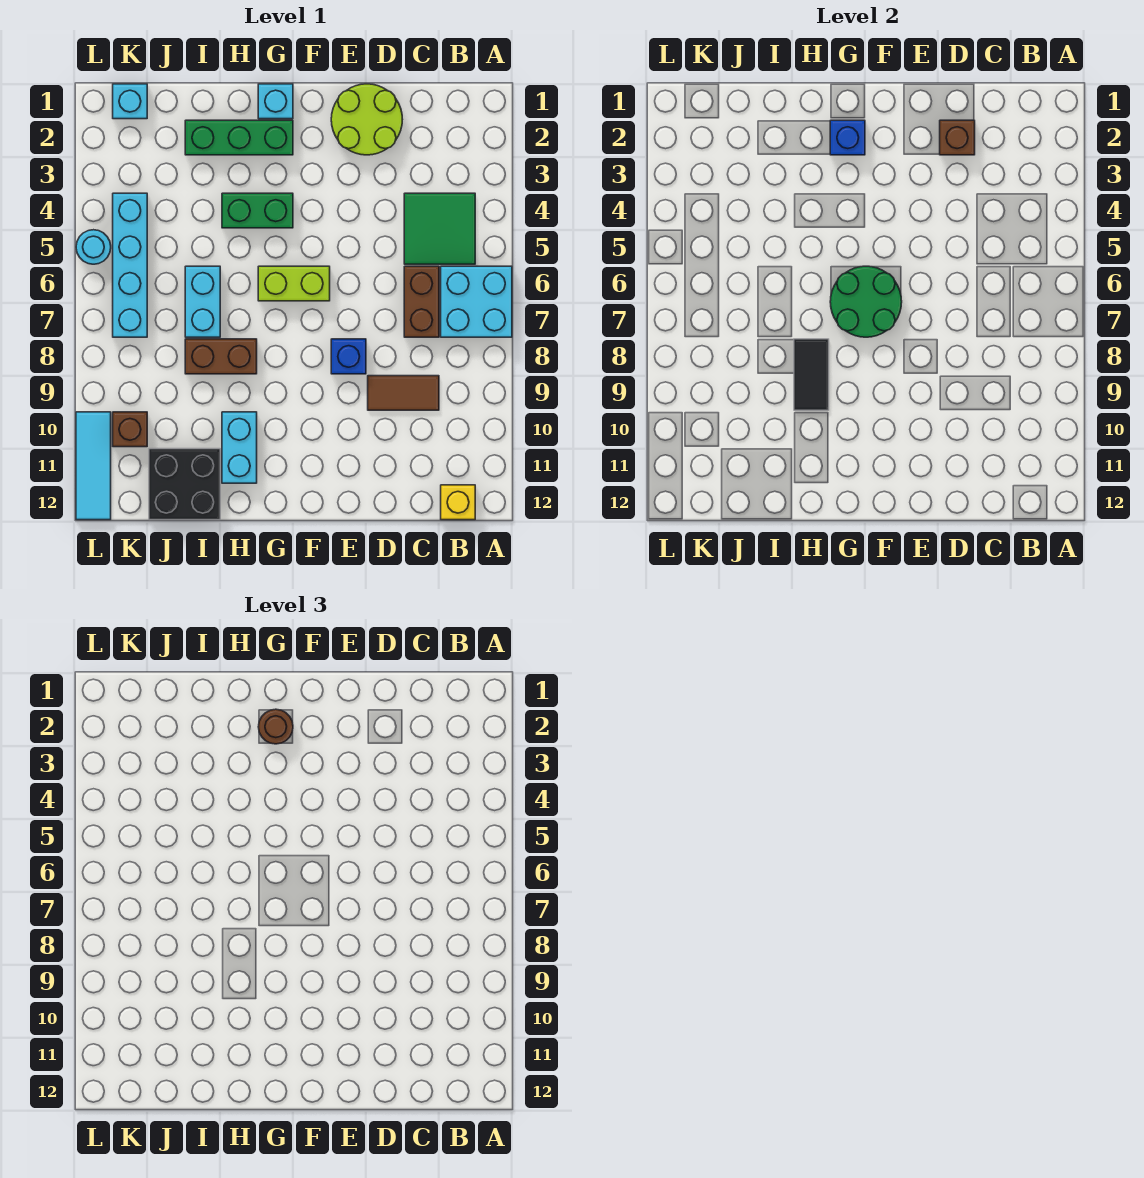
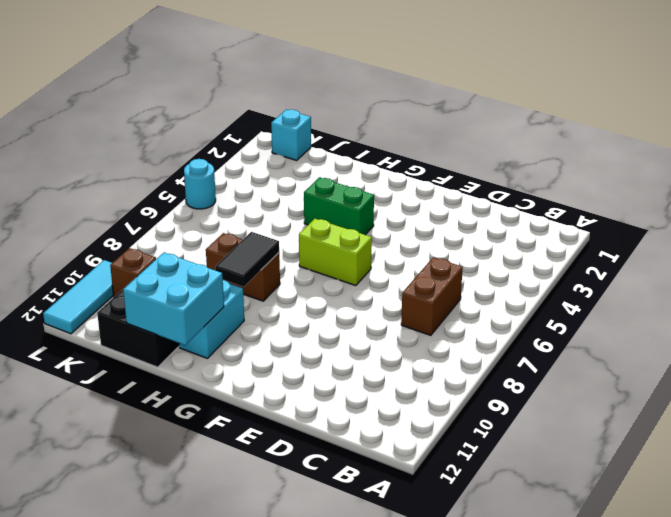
cyan brick H11:I12 level 2 -> cyan brick A6:B7 level 1
none -> green tile B4:C5 level 1
none -> yellow brick B12 level 1
none -> brown tile C9:D9 level 1

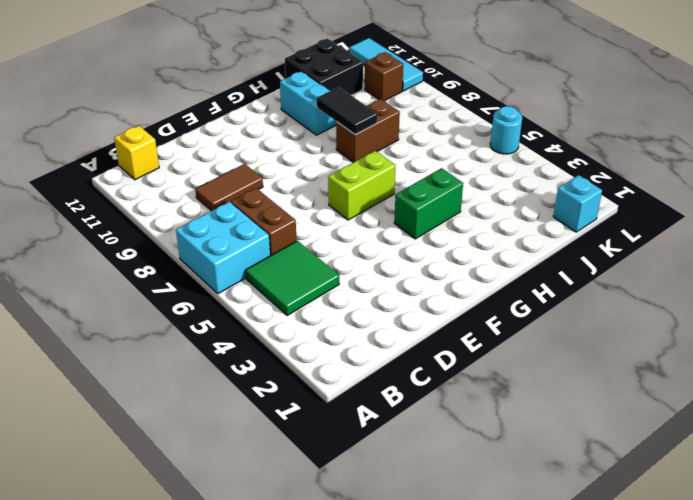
none -> lime round brick D1:E2 level 1
none -> blue brick E8 level 1
none -> cyan brick G1 level 1

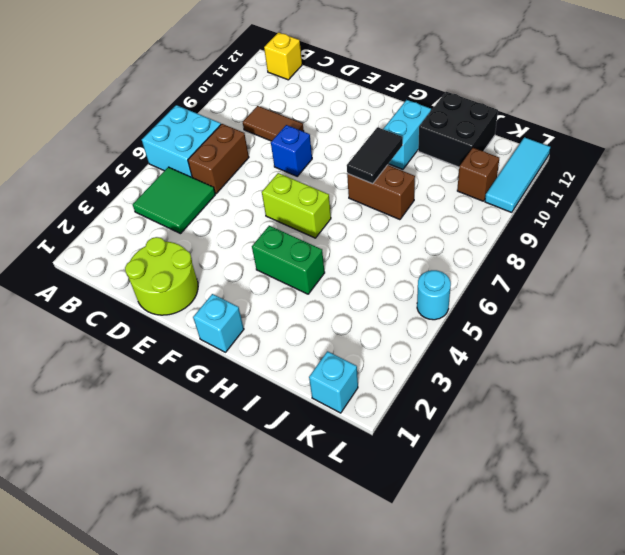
none -> green brick G2:I2 level 1
none -> cyan brick I6:I7 level 1
none -> cyan brick K4:K7 level 1

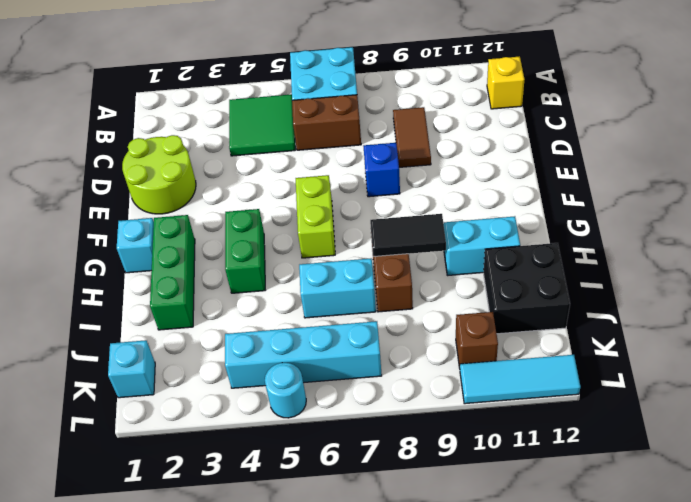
none -> brown brick D2 level 2
none -> green round brick F6:G7 level 2
none -> blue brick G2 level 2

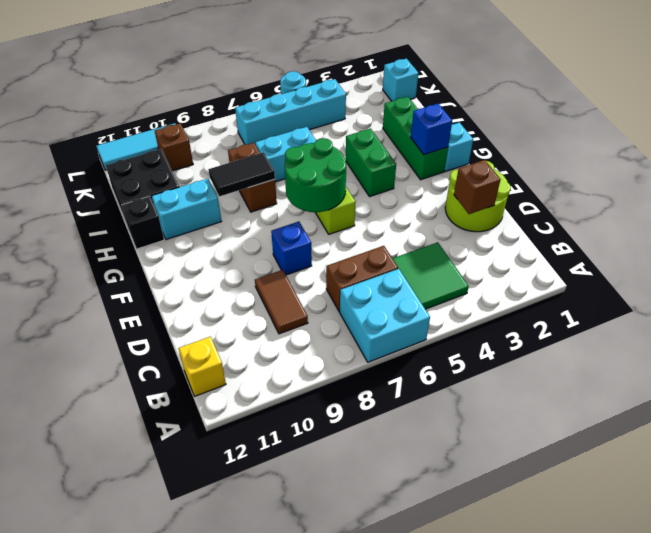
black brick H12 level 1 -> none
none -> brown round brick G2 level 3

